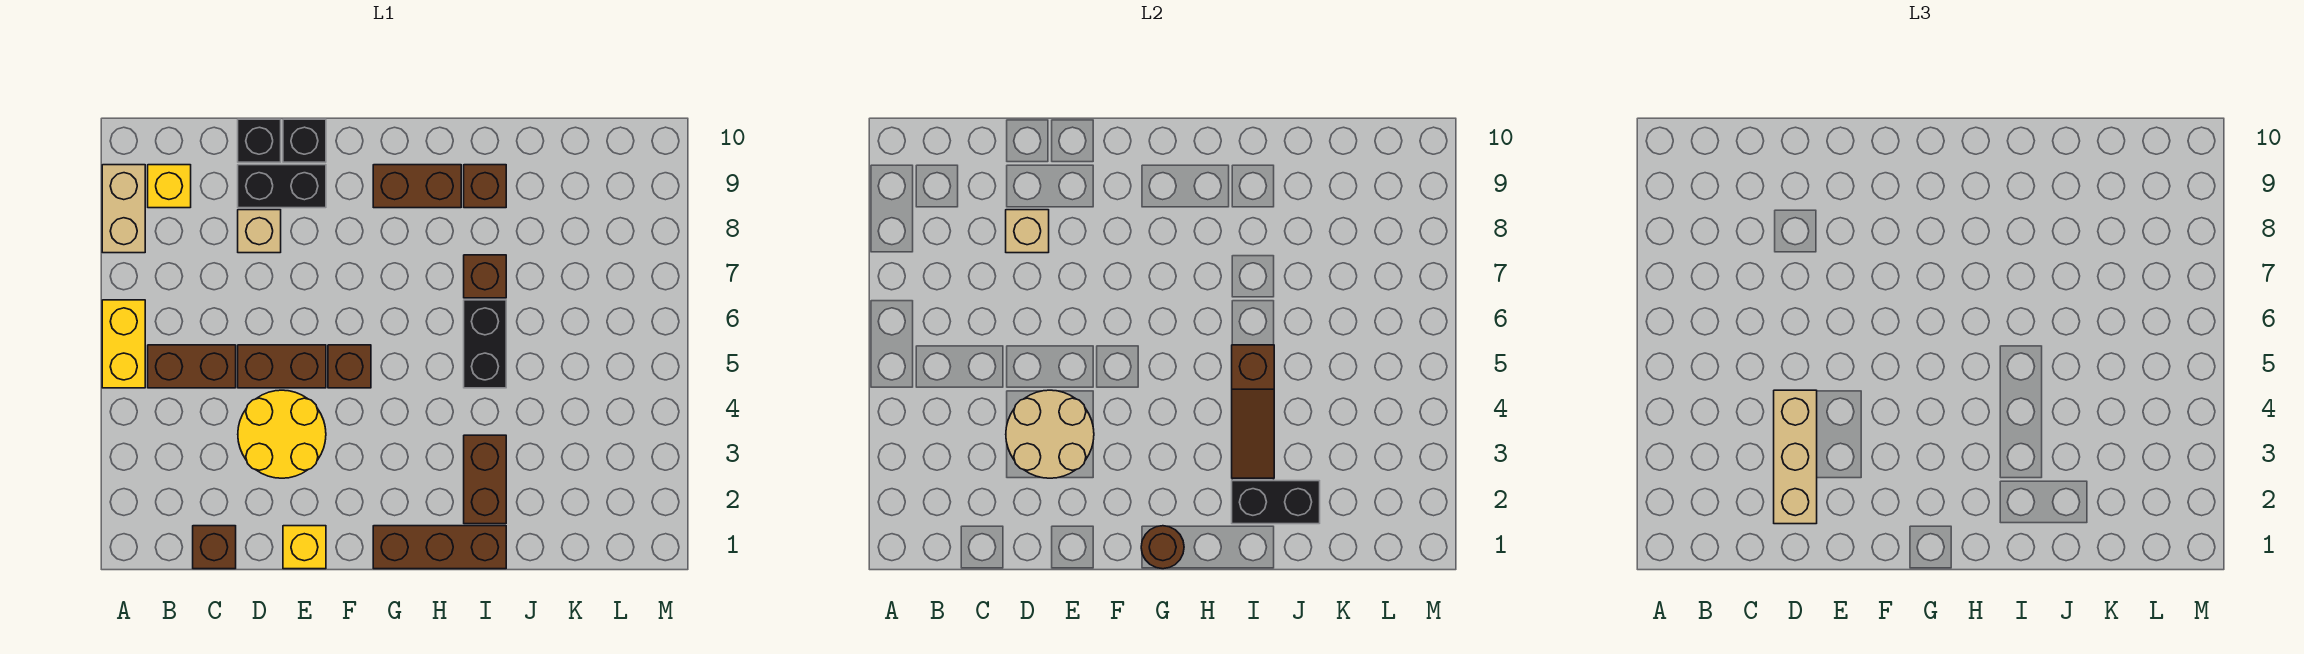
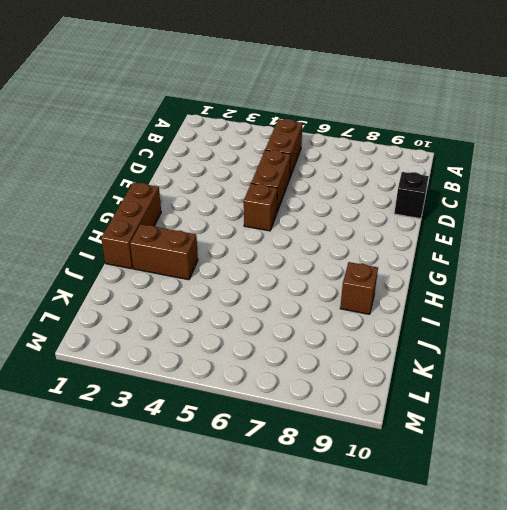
none -> yellow brick A5:A6 level 1
none -> tan brick A8:A9 level 1
none -> yellow brick B9 level 1

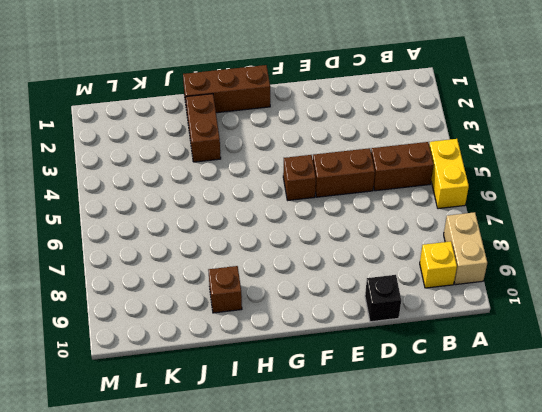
none -> brown brick C1 level 1
none -> yellow round brick D3:E4 level 1
none -> tan brick D8 level 1

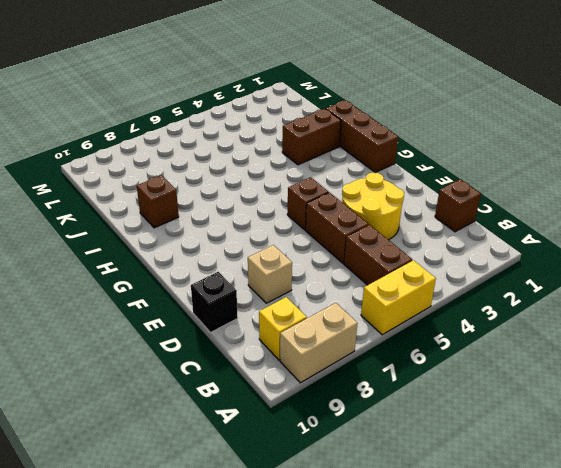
none -> black brick D9:E9 level 1
none -> yellow brick E1 level 1
none -> black brick E10 level 1

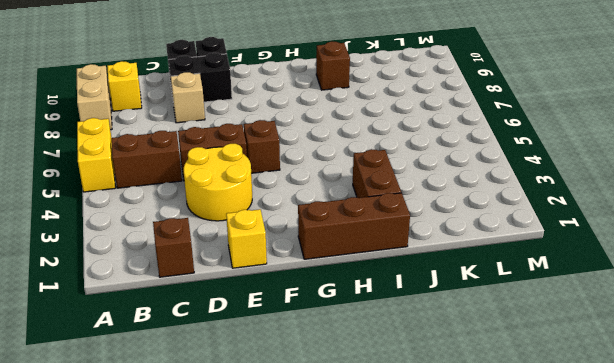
none -> brown brick G9:H9 level 1
none -> black brick I5:I6 level 1
none -> brown brick I7 level 1

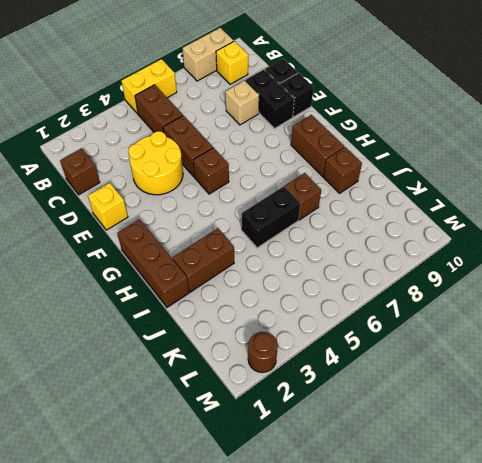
brown round brick M2 level 1 -> brown round brick G1 level 2
none -> tan round brick D3:E4 level 2
none -> tan brick D8 level 2
none -> black brick I2:J2 level 2

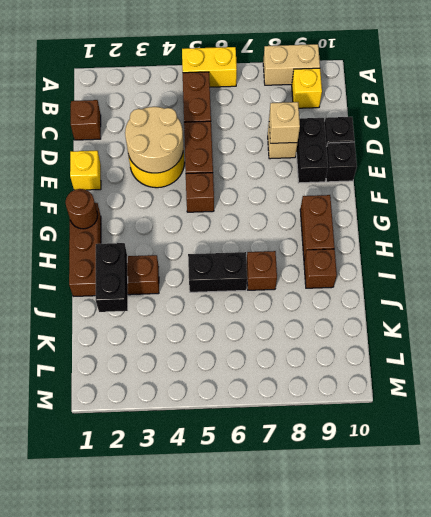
none -> brown slope I3:I5 level 2 top 5
none -> tan brick D2:D4 level 3

